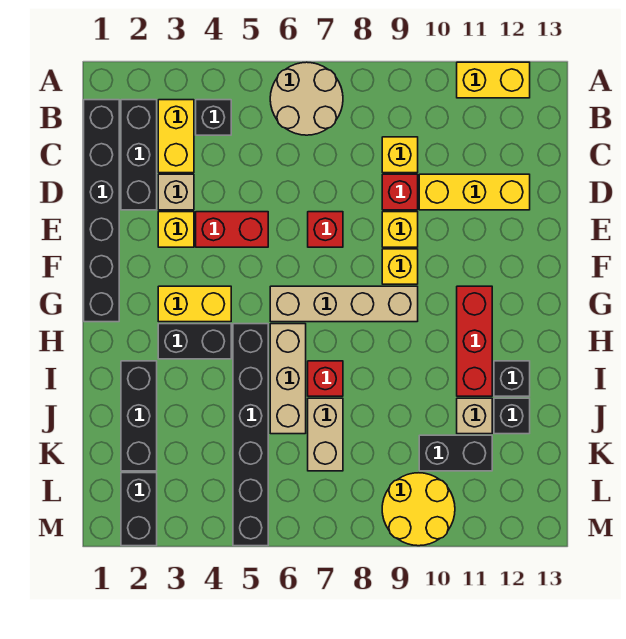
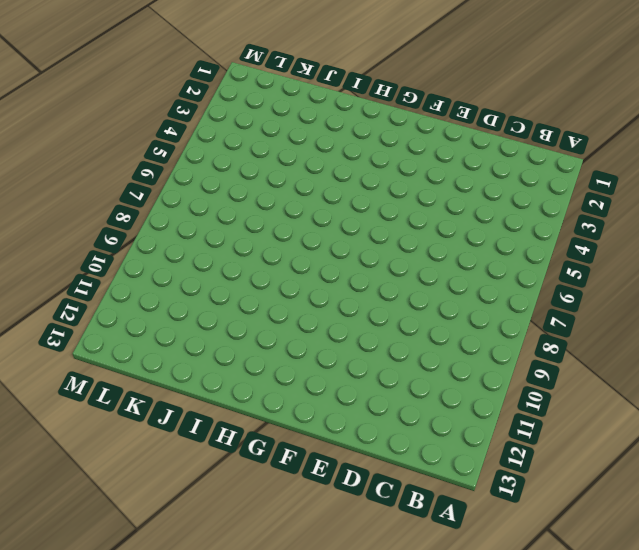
none -> tan round brick A6:B7 level 1
none -> yellow brick A11:A12 level 1
none -> black brick B1:G1 level 1
none -> black brick B2:D2 level 1

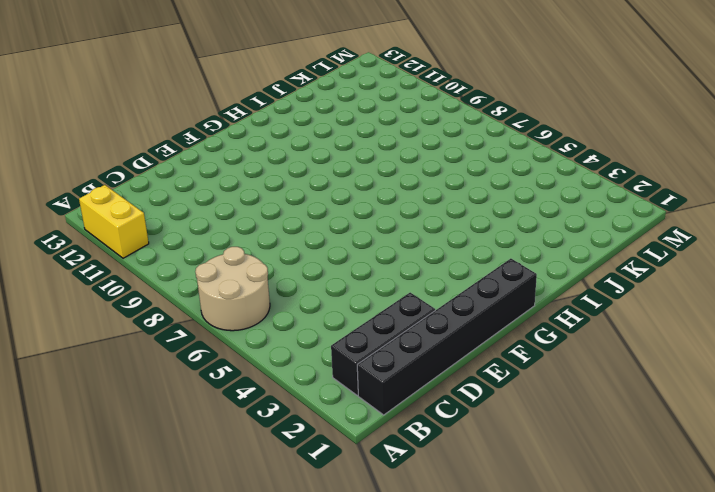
none -> yellow brick B3:C3 level 1
none -> black brick B4 level 1
none -> yellow brick C9 level 1
none -> tan brick D3 level 1

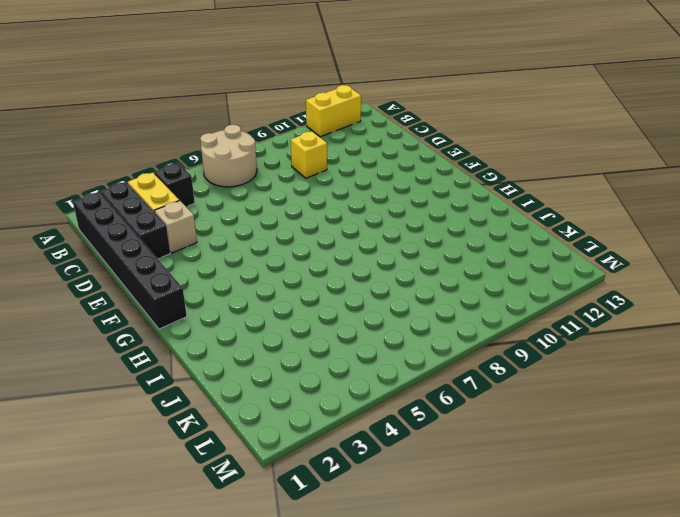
none -> red brick D9 level 1
none -> yellow brick D10:D12 level 1
none -> yellow brick E3 level 1
none -> red brick E4:E5 level 1

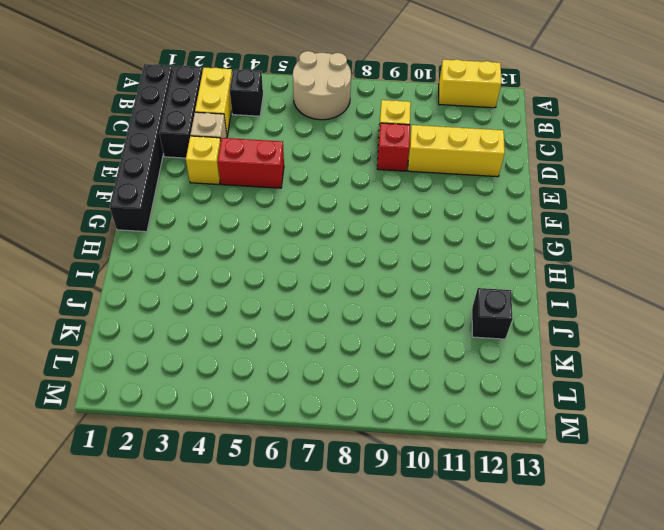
none -> red brick E7 level 1
none -> yellow brick E9 level 1
none -> yellow brick F9 level 1
none -> yellow brick G3:G4 level 1

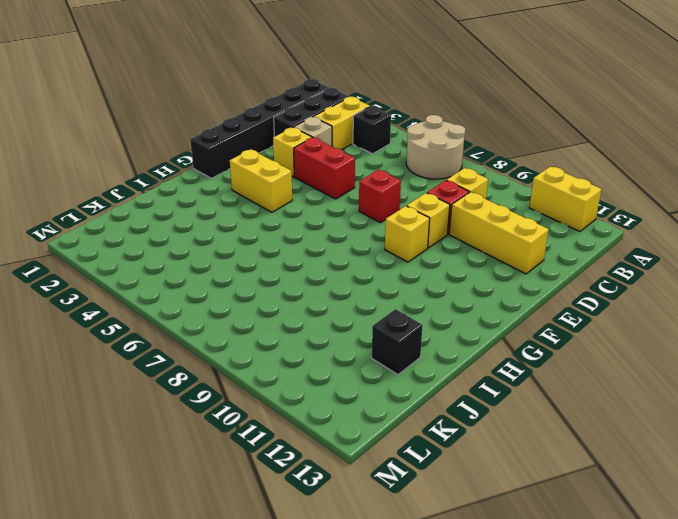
none -> tan brick G6:G9 level 1
none -> red brick G11:I11 level 1
none -> black brick H3:H4 level 1
none -> black brick H5:M5 level 1

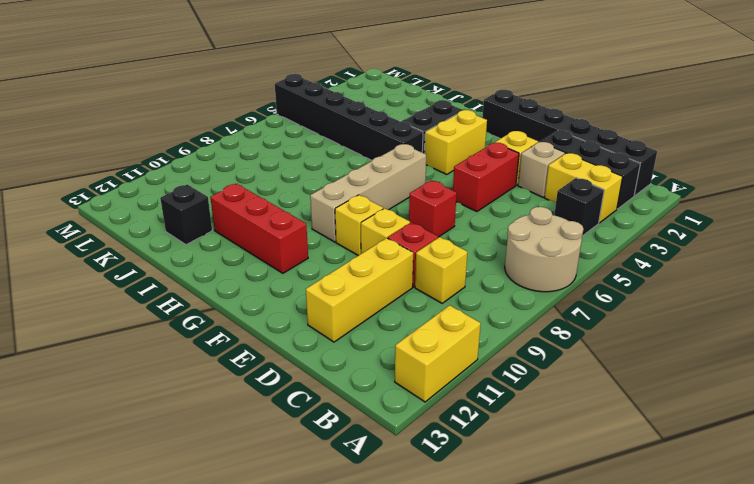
none -> tan brick H6:J6 level 1
none -> black brick I2:K2 level 1
none -> red brick I7 level 1
none -> black brick I12 level 1

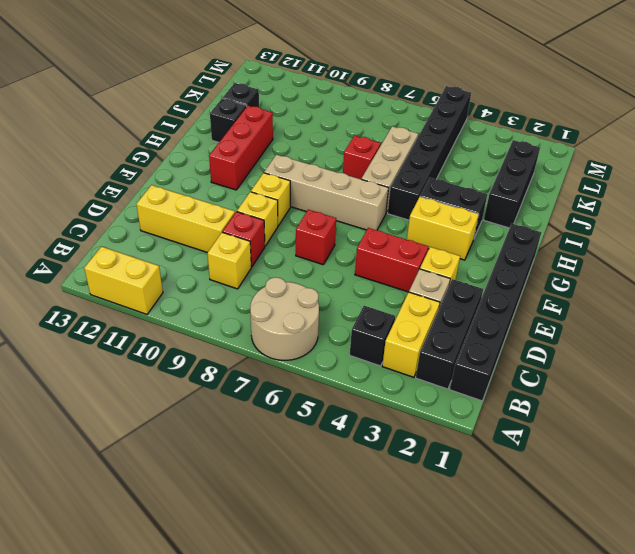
none -> tan brick J7:K7 level 1
none -> tan brick J11 level 1
none -> black brick K10:K11 level 1
none -> black brick L2:M2 level 1

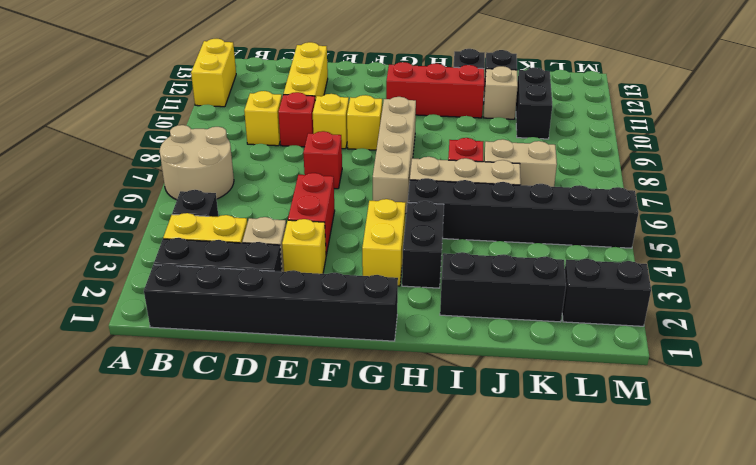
none -> yellow round brick L9:M10 level 1

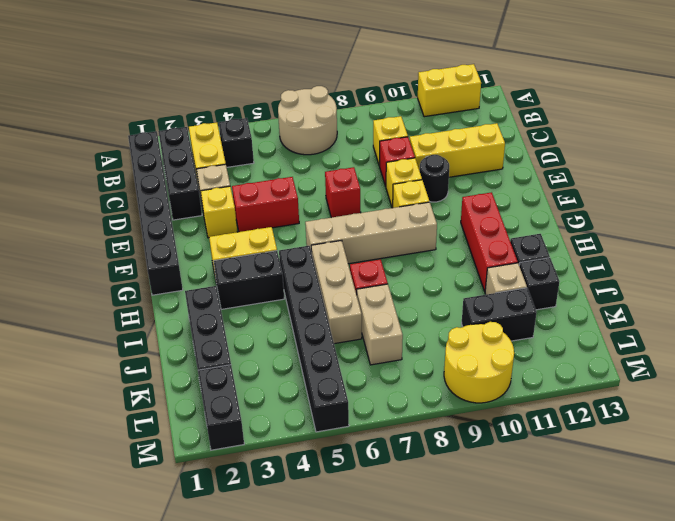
black round brick E10 level 1 -> none

